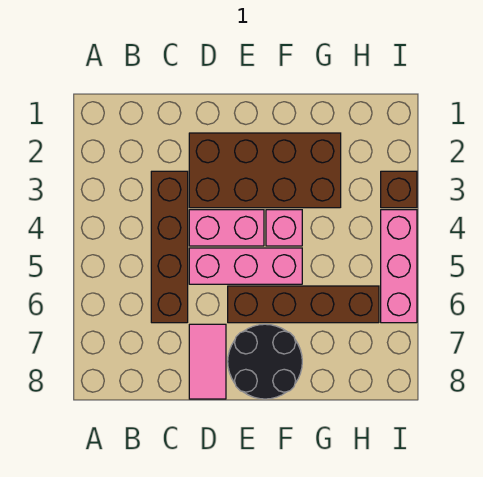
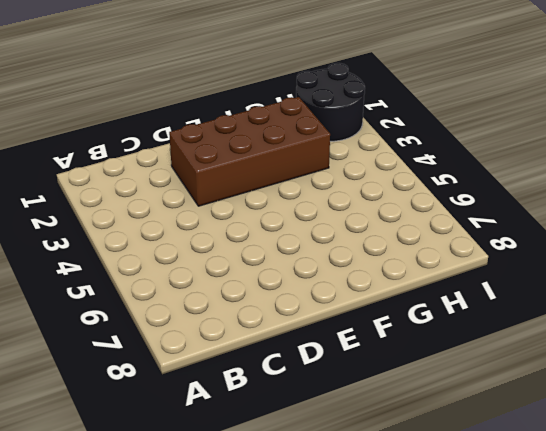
black round brick H1:I2 level 1 -> black round brick E7:F8 level 1
none -> brown brick C3:C6 level 1
none -> pink brick D4:E4 level 1

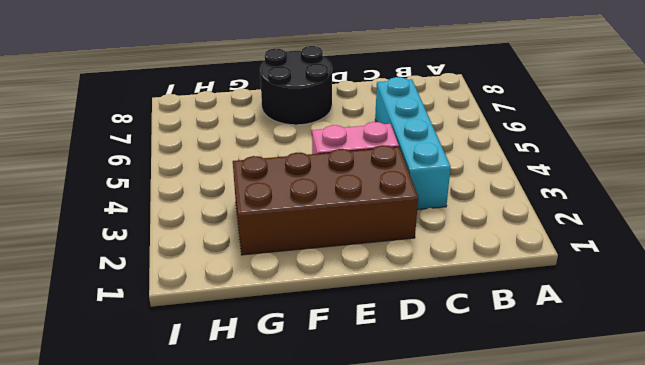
cyan brick C3:C6 level 1 -> brown brick C3:C6 level 1
none -> pink brick D5:F5 level 1
none -> pink tile D7:D8 level 1

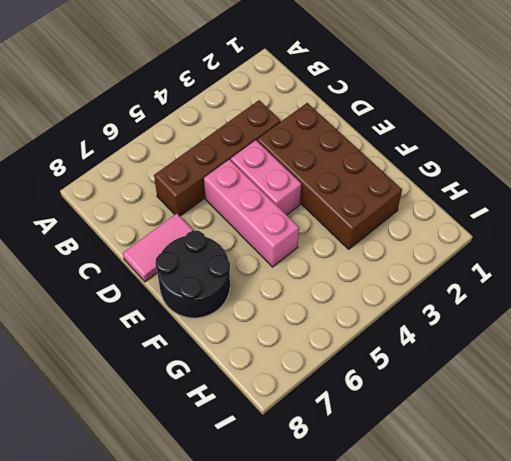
none -> brown brick E6:H6 level 1
none -> pink brick F4 level 1

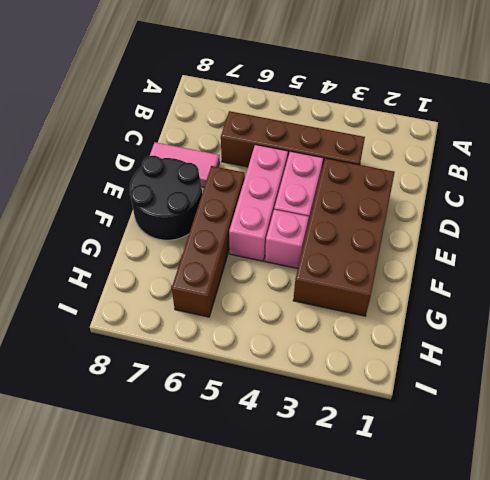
none -> brown brick I3 level 1
none -> pink brick I4:I6 level 1

